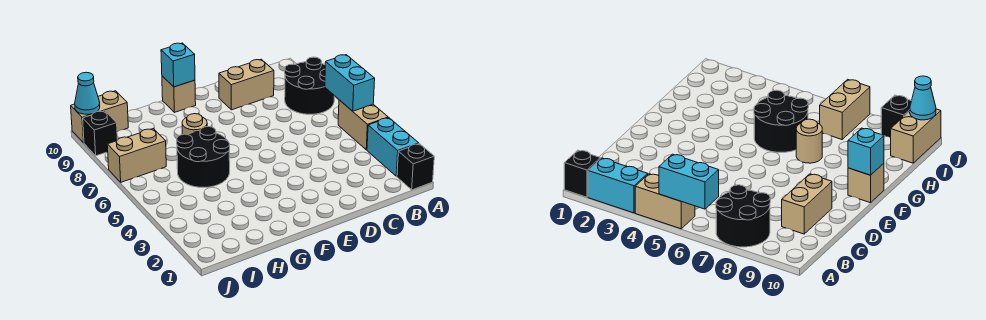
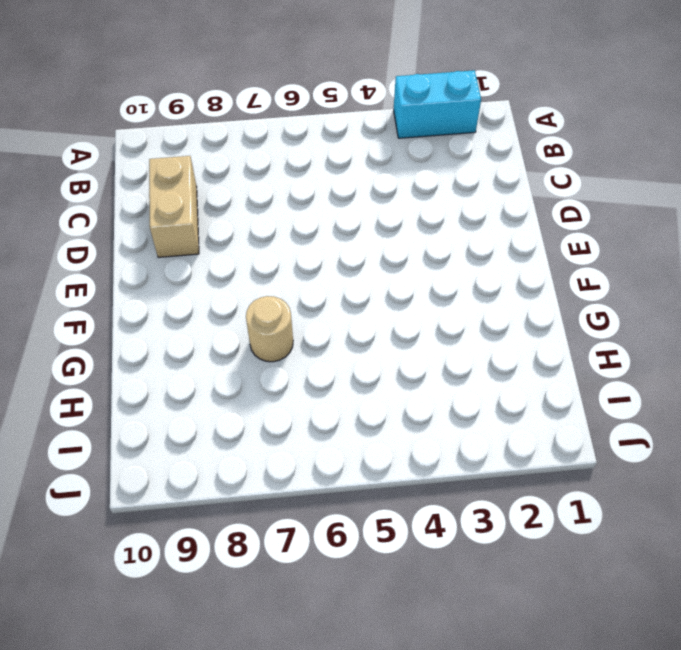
none -> black brick A1 level 1
none -> tan brick A4:A5 level 1
none -> black round brick A7:B8 level 1

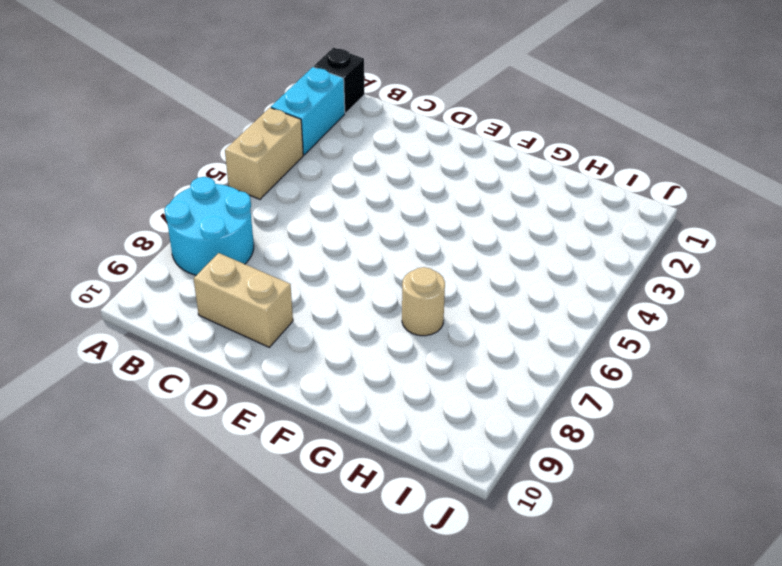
cyan round brick A7:B8 level 1 -> black round brick A7:B8 level 1
none -> tan brick F10 level 1
none -> black round brick G5:H6 level 1
none -> tan brick I7:J7 level 1

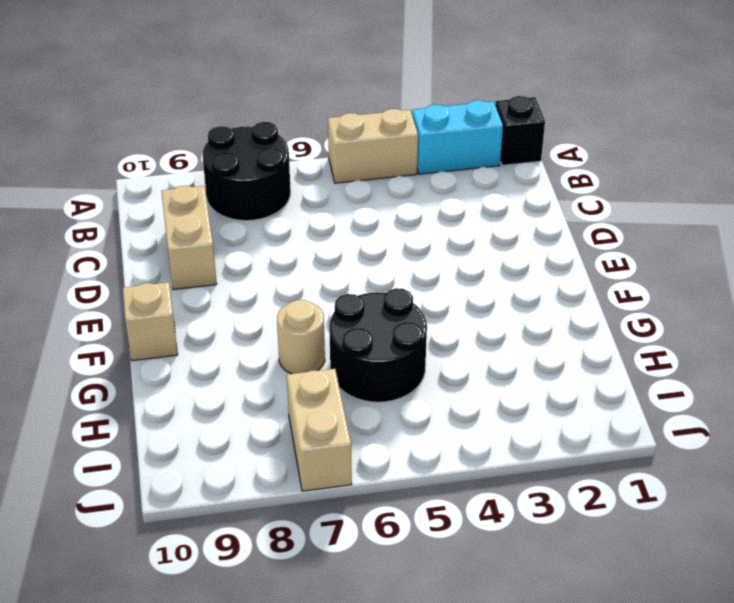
none -> tan brick I10:J10 level 1
none -> black brick J9 level 1
none -> cyan brick A5:A6 level 2

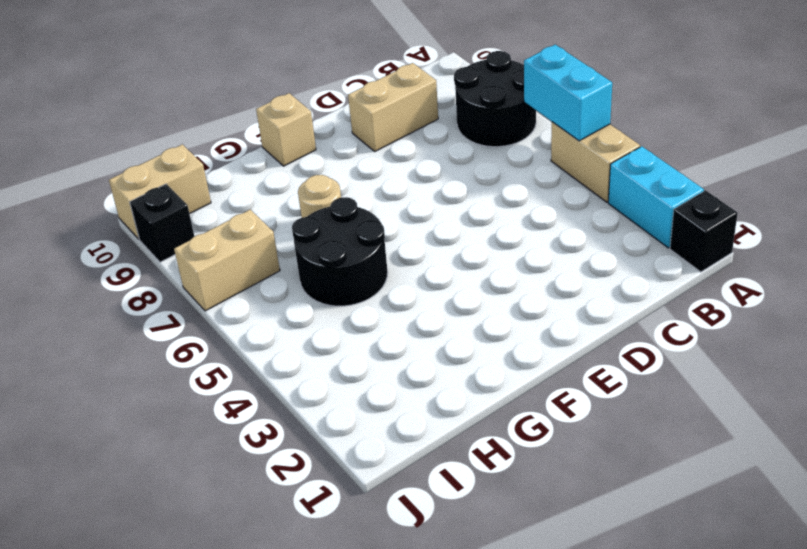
none -> cyan brick F10 level 2
none -> cyan cone J10 level 2

